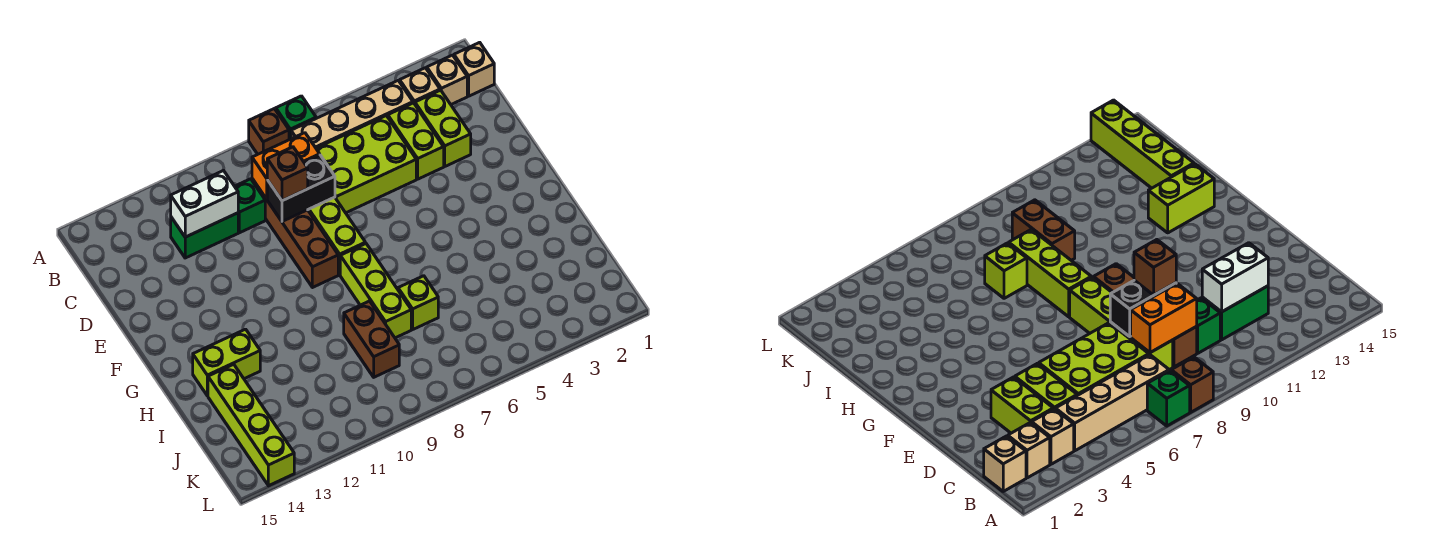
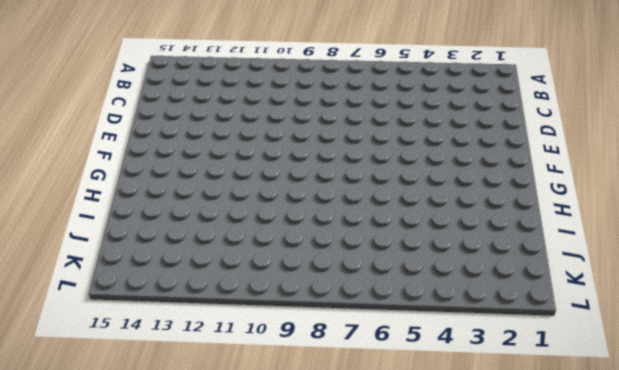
none -> green brick A7 level 1
none -> brown brick A8 level 1
none -> tan brick B1 level 1

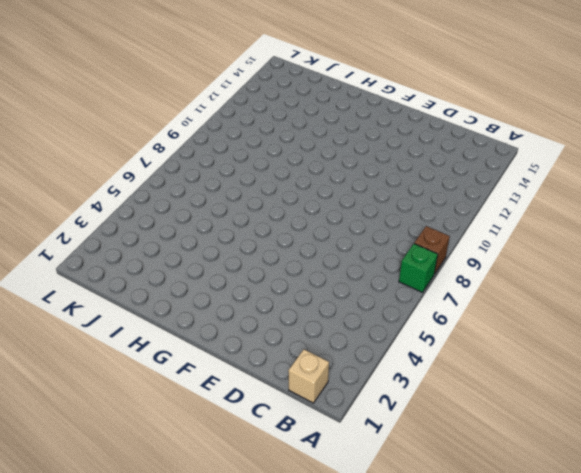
none -> tan brick B2 level 1
none -> tan brick B3 level 1
none -> tan brick B4:B7 level 1

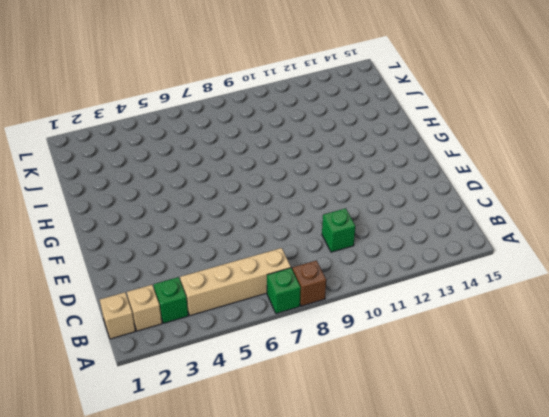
green brick B3 level 1 -> tan brick B3 level 1
none -> lime brick C3:D3 level 1
none -> lime brick C4:D4 level 1
none -> lime brick C5:D7 level 1

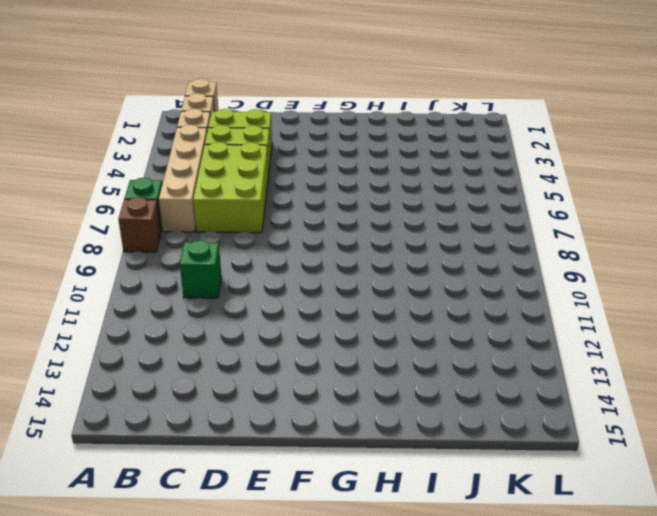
none -> lime brick C8:F8 level 1
none -> brown brick C9:F9 level 1
none -> green brick C11:C12 level 1

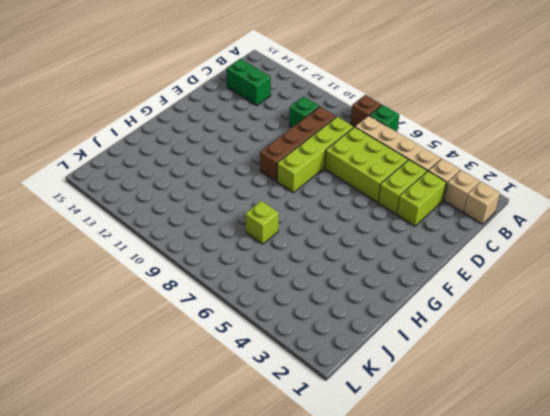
green brick C13:C14 level 1 -> green brick C11:C12 level 1
none -> lime brick G8:I8 level 1
none -> lime brick H13:H14 level 1
none -> brown brick I9:J9 level 1

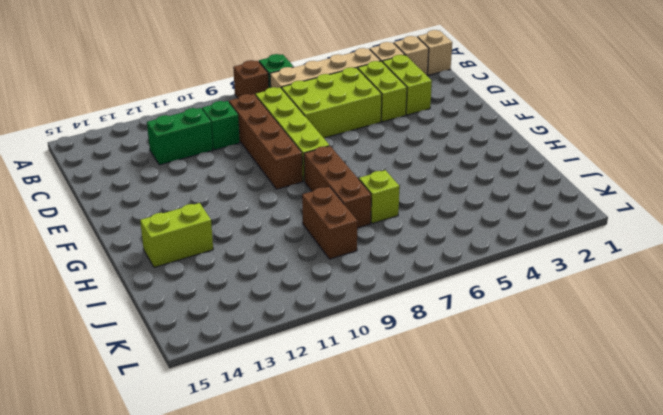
brown brick G8:I8 level 1 -> lime brick G8:I8 level 1
none -> lime brick I14:L14 level 1
none -> orange brick C8:C9 level 2
none -> white brick C11:C12 level 2

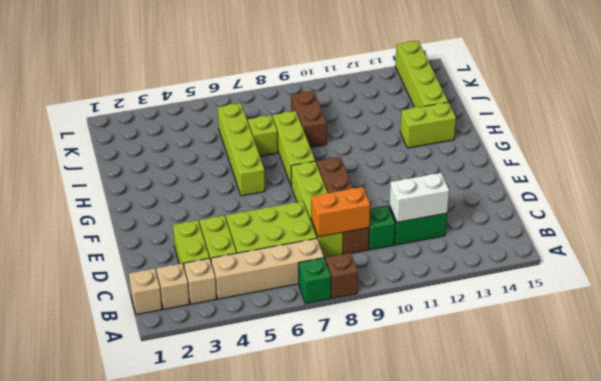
lime brick G6:J6 level 1 -> none
none -> black brick D8:D9 level 2
none -> brown brick D9 level 3

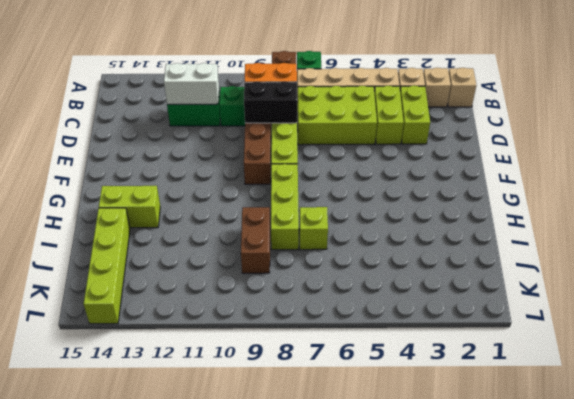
none -> brown brick D9 level 3

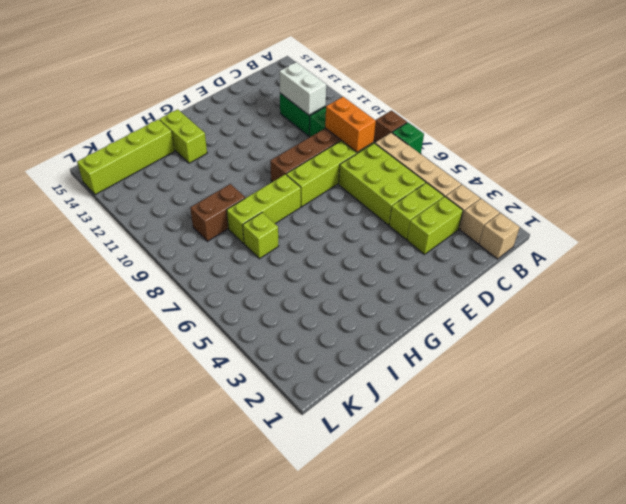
none -> black brick D8:D9 level 2
none -> brown brick D9 level 3

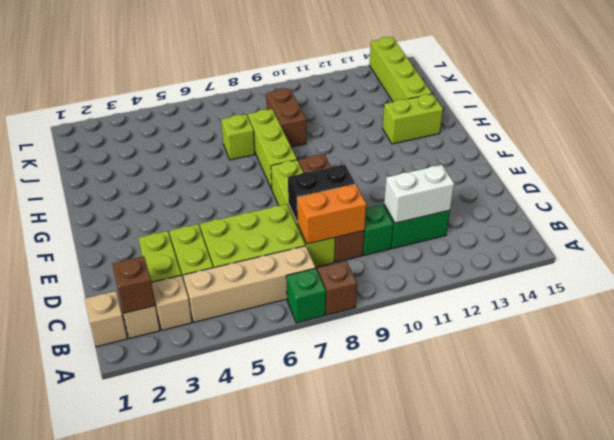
brown brick B2 level 2 -> brown brick D9 level 3

